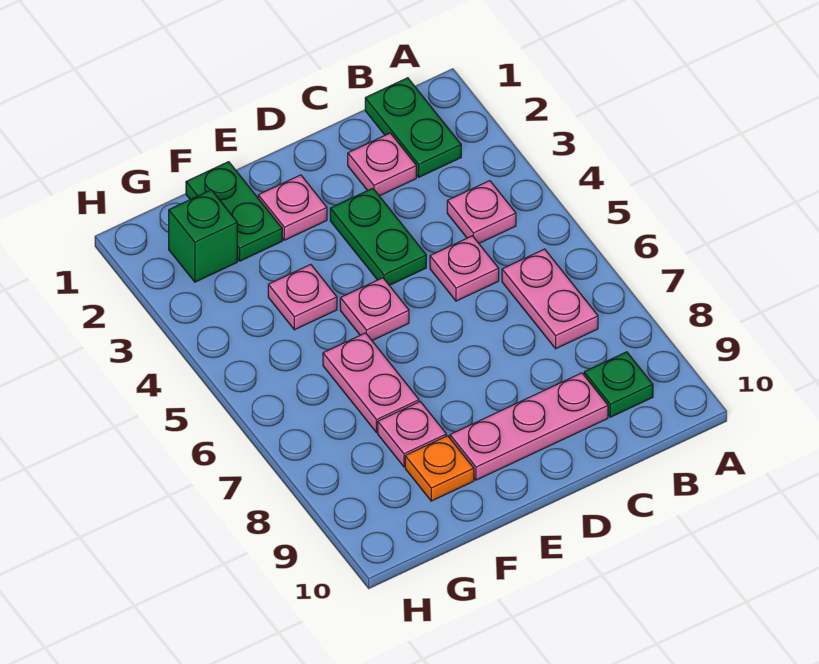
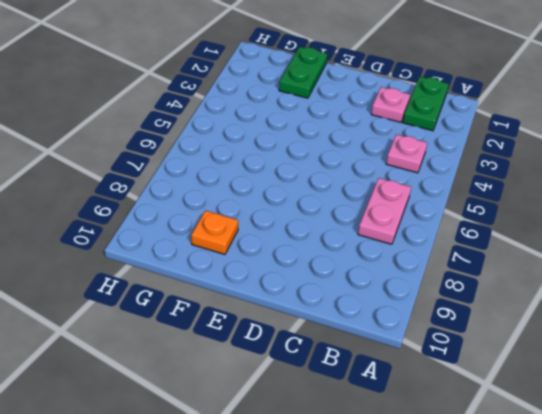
none -> green plate B9 level 1
none -> pink plate C5 level 1
none -> pink plate C9:E9 level 1

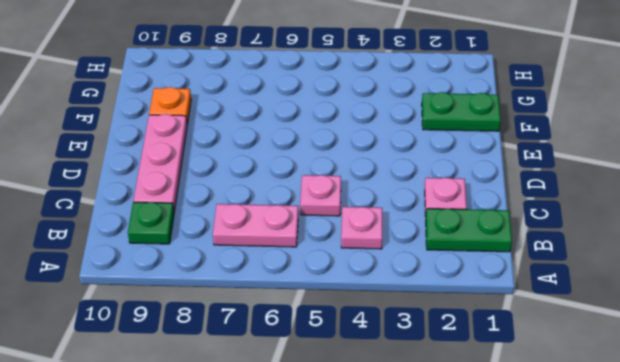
none -> green plate D3:D4 level 1
none -> pink plate E2 level 1
none -> pink plate E5 level 1

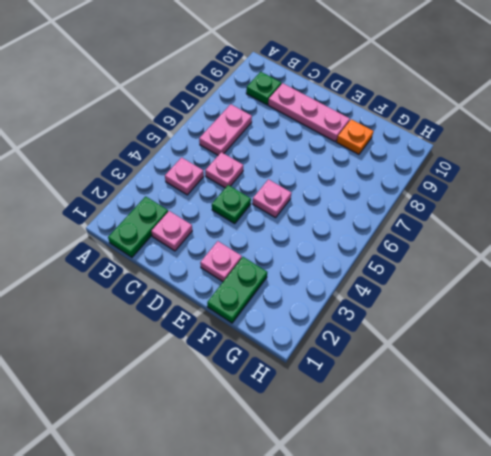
green plate D4 level 1 -> green plate D3:D4 level 1
none -> pink plate F4 level 1
none -> pink plate F6:F7 level 1
none -> pink plate F8 level 1

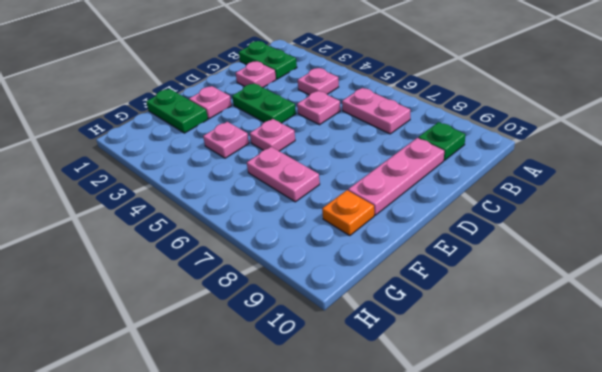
none -> pink plate F8 level 1
none -> green brick G2 level 1

